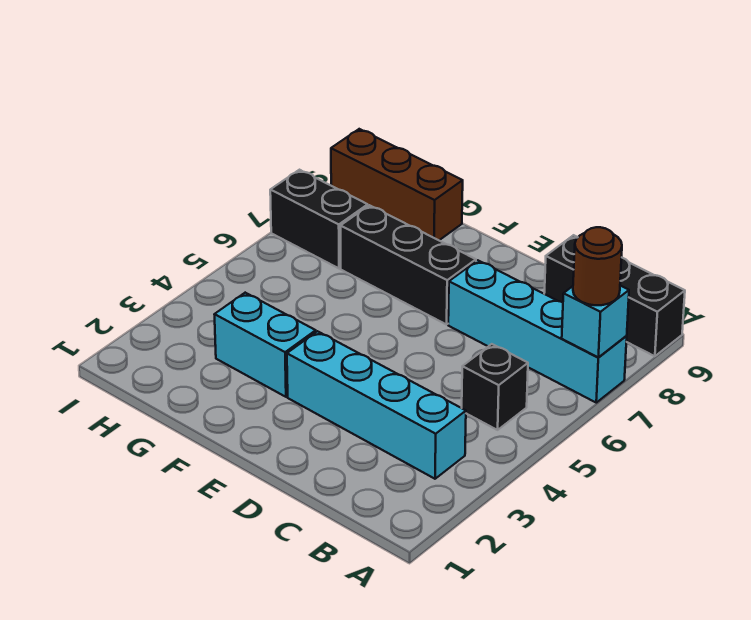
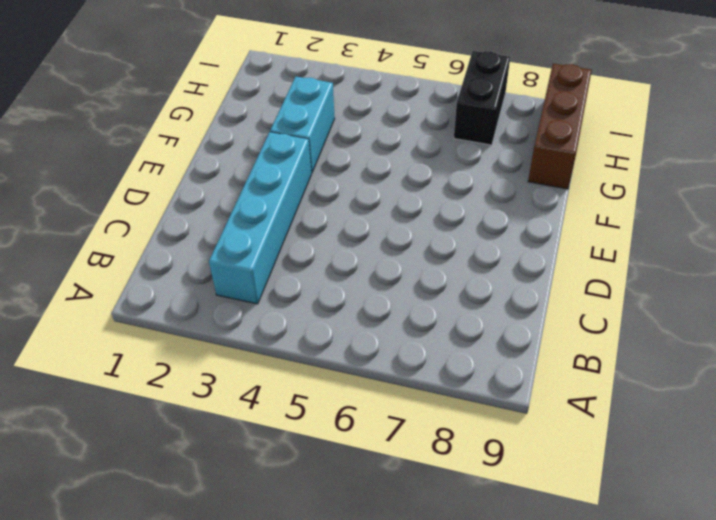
none -> cyan brick A7:D7 level 1
none -> black brick A9:C9 level 1

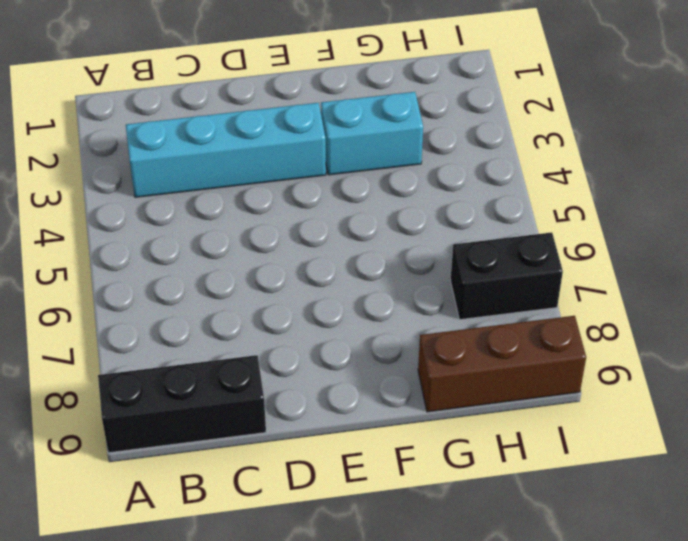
none -> cyan brick A7:D7 level 1
none -> black brick B5 level 1

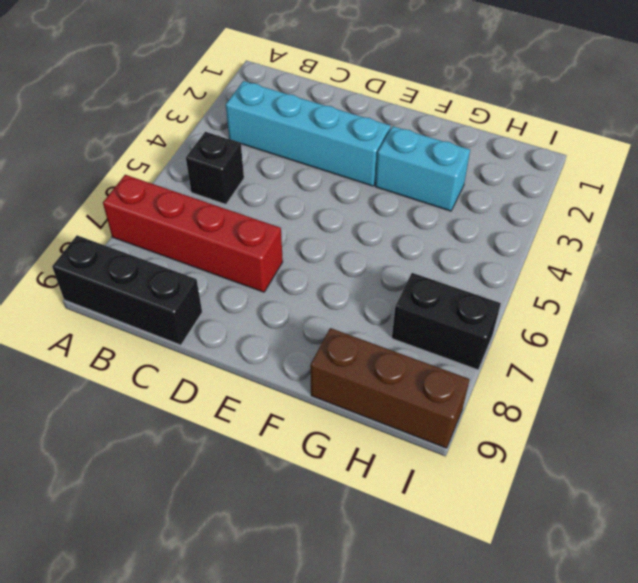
red brick A7:D7 level 1 -> cyan brick A7:D7 level 1
none -> black brick E7:G7 level 1
none -> cyan brick A7 level 2

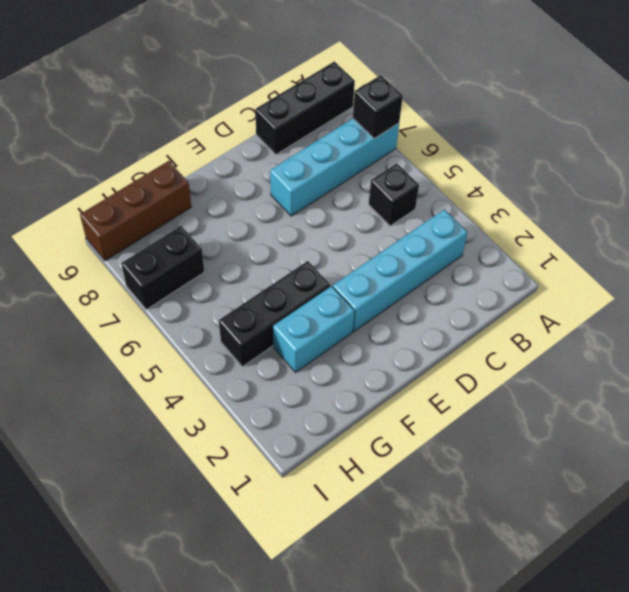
black brick A7 level 2 -> cyan brick A7 level 2
black brick F4:H4 level 1 -> black brick E7:G7 level 1
none -> brown round brick A7 level 3

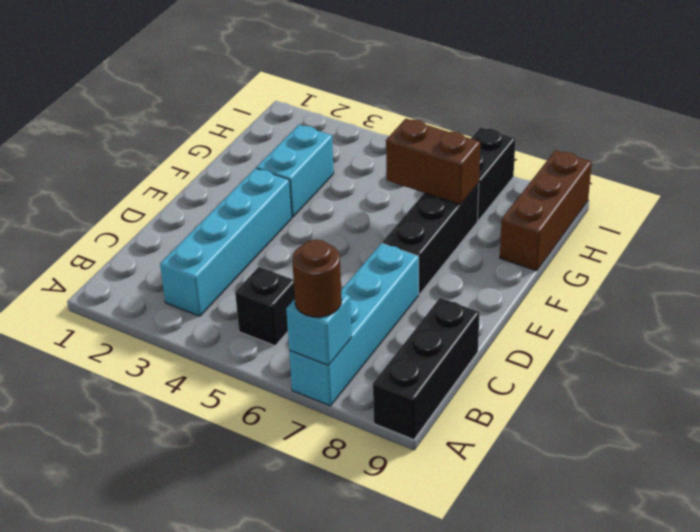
brown brick G6:G7 level 2 -> none

